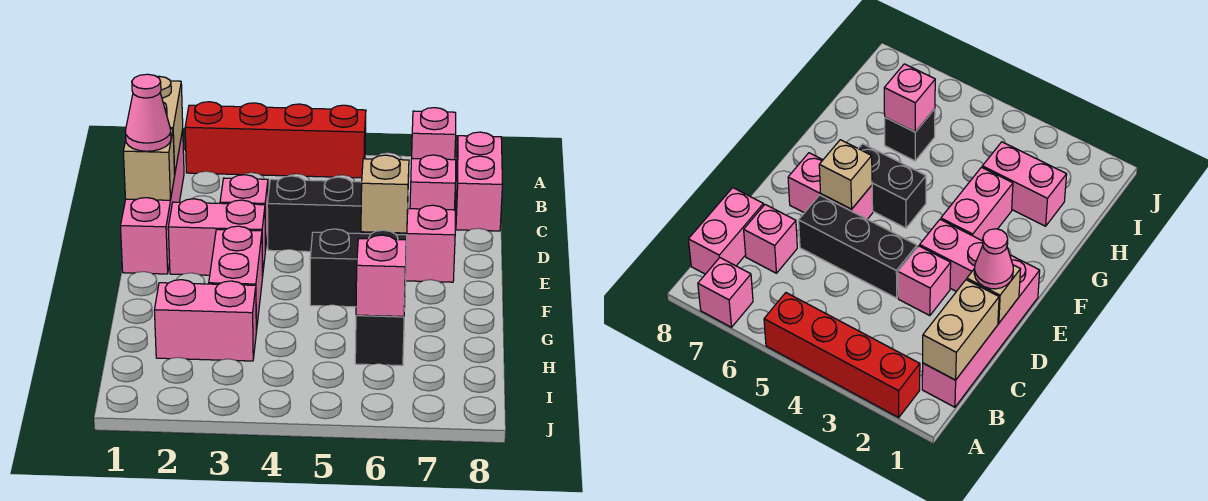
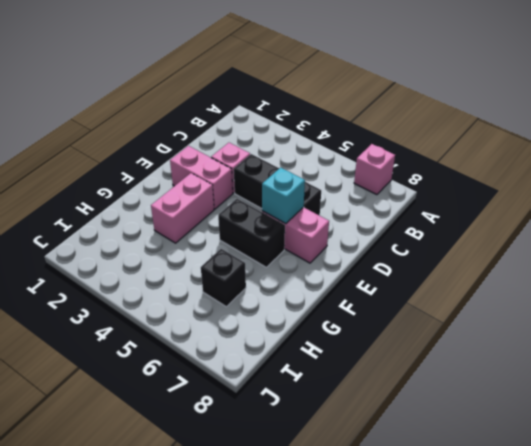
cyan brick E6 level 2 -> tan brick E6 level 2
none -> red brick A2:A5 level 1
none -> pink brick B1:E1 level 1
none -> pink brick B8:C8 level 1

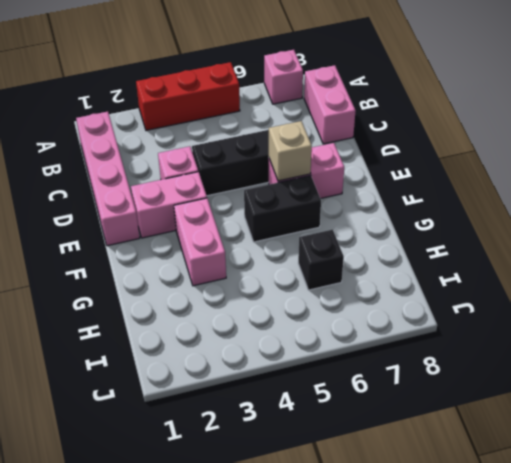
red brick A3:A5 level 1 -> red brick A2:A5 level 1
none -> pink brick C7 level 1
none -> pink brick H2:H3 level 1
none -> tan brick B1:C1 level 2

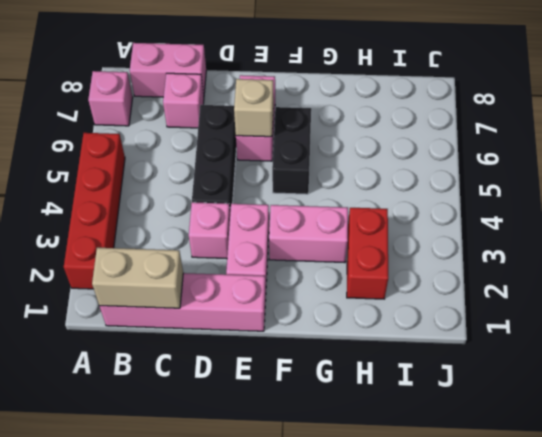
red brick H2:H3 level 1 -> pink brick H2:H3 level 1
none -> black brick H6 level 1
none -> tan brick D1 level 2
none -> pink brick H6 level 2

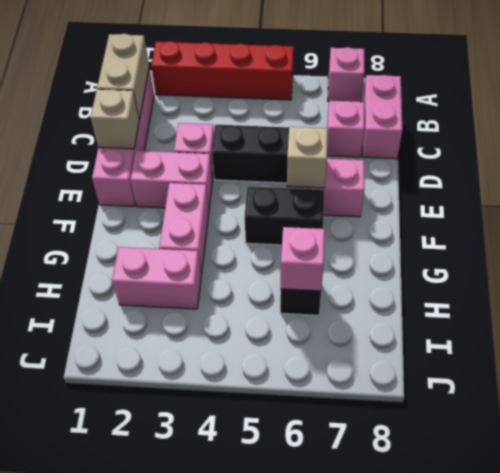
none -> pink cone D1 level 3

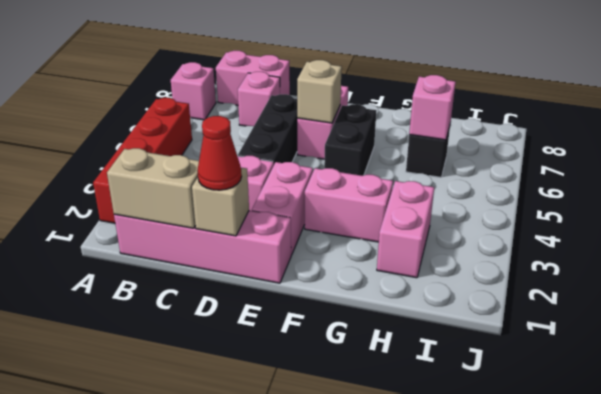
red cone D1 level 3 -> pink cone D1 level 3

